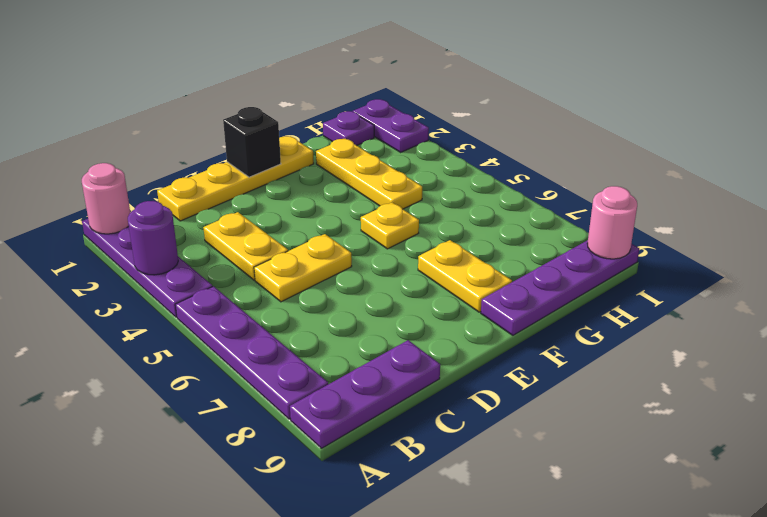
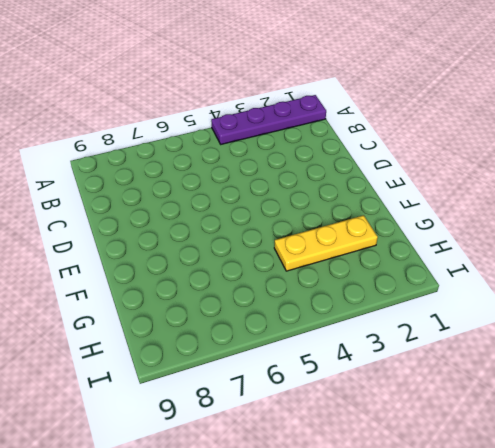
none -> purple plate A5:A8 level 1
none -> purple plate A9:C9 level 1
none -> yellow plate C1:F1 level 1

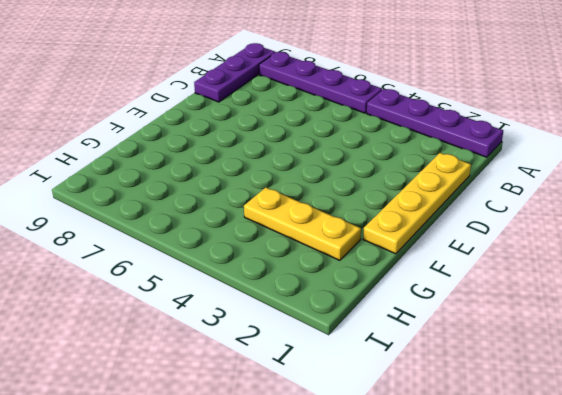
none -> yellow plate C3:C4 level 1
none -> yellow plate C5:D5 level 1
none -> yellow plate F5 level 1

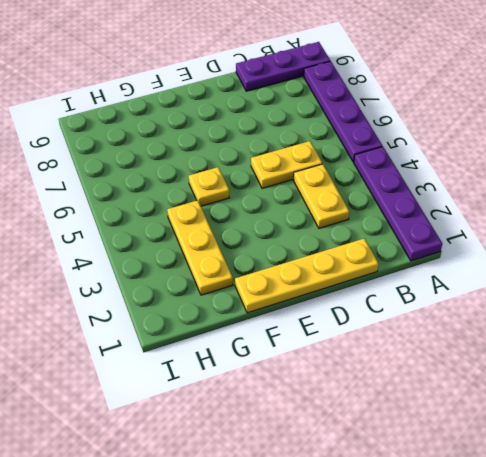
none -> yellow plate F7:F8 level 1
none -> purple plate F9:I9 level 1
none -> purple plate H1 level 1

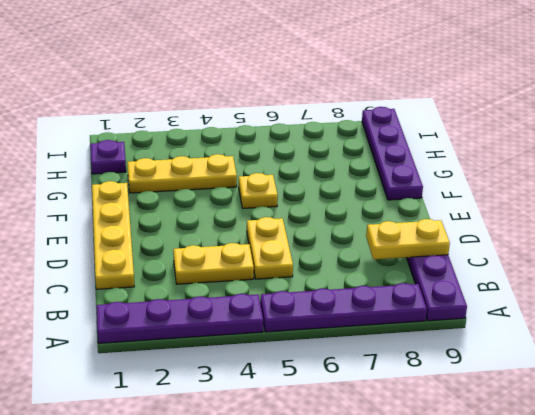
yellow plate C8:C9 level 2 -> yellow plate F7:F8 level 1
none -> purple plate I1:I2 level 1
none -> pink round brick A1 level 2
none -> purple round brick A3 level 2

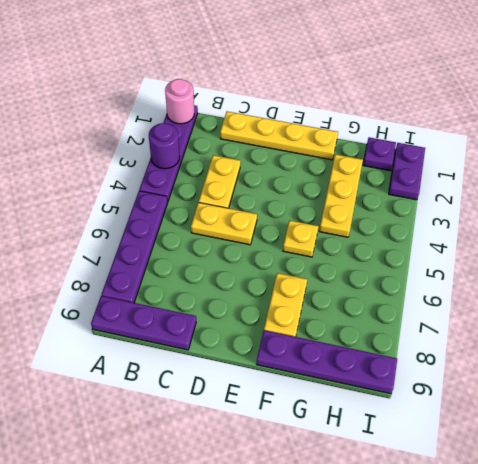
none -> black brick E1 level 2
none -> pink round brick I9 level 2

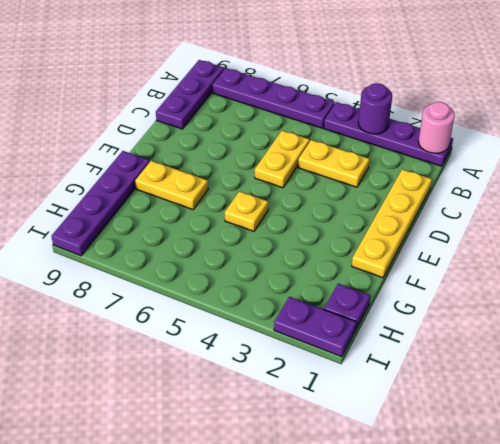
none -> yellow plate G2:G4 level 1
none -> black brick E1 level 2
none -> pink round brick I9 level 2

